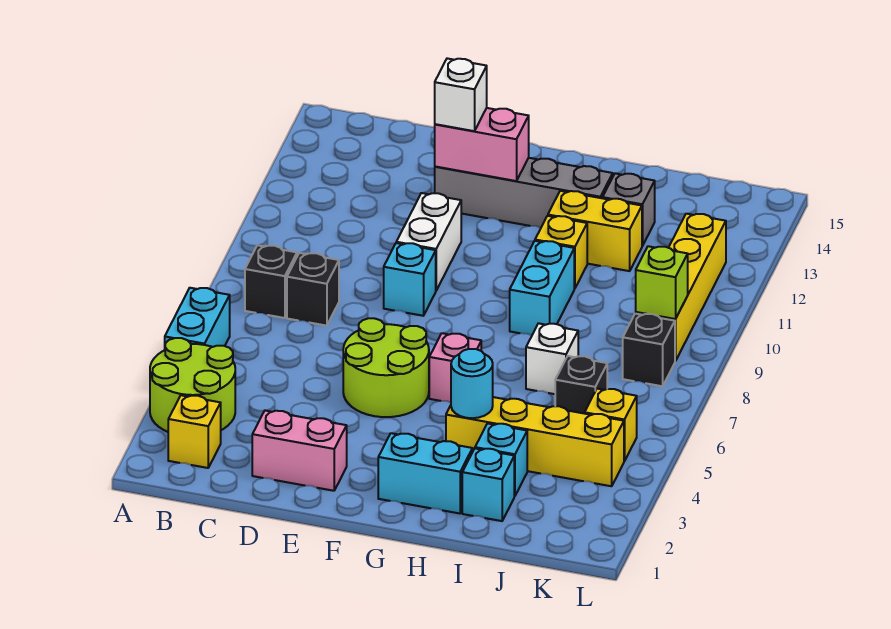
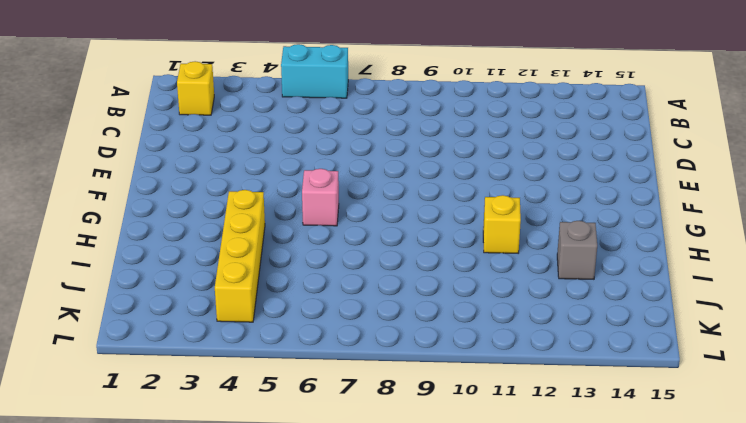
none -> lime round brick A3:B4 level 1
none -> black brick B8 level 1
none -> black brick C8 level 1

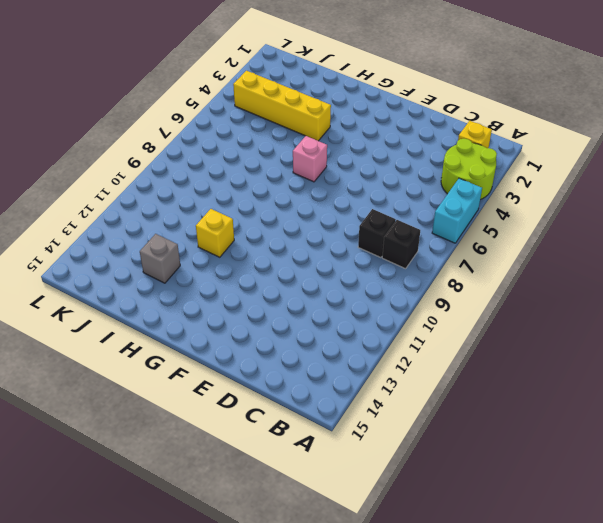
none -> pink brick D2:E2 level 1
none -> lime round brick E5:F6 level 1
none -> cyan brick E9 level 1

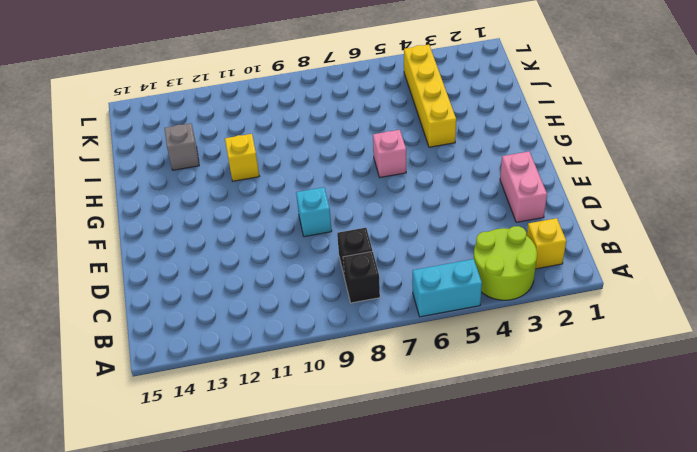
none -> lime round brick E5:F6 level 1
none -> white brick E10:E11 level 1
none -> grey brick E13:H13 level 1

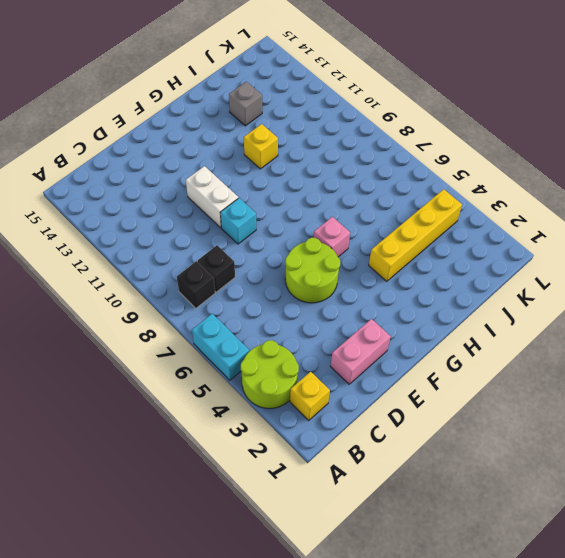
none -> grey brick E13:H13 level 1
none -> cyan brick G2:H2 level 1
none -> cyan brick H9:H10 level 1

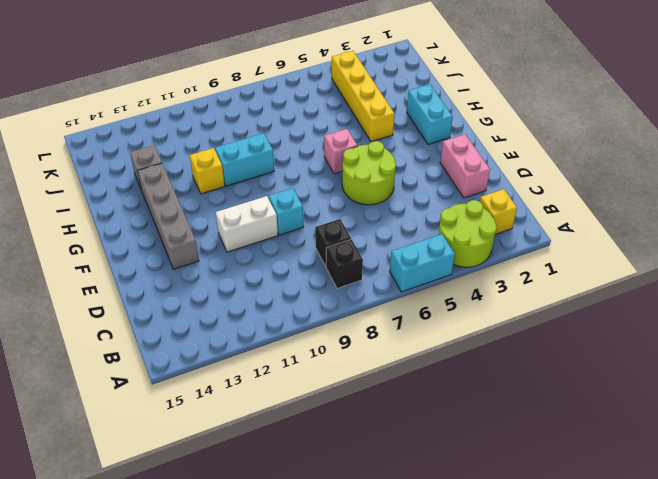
none -> yellow brick H12:I12 level 1
none -> cyan brick I2 level 1
none -> cyan brick I3 level 1

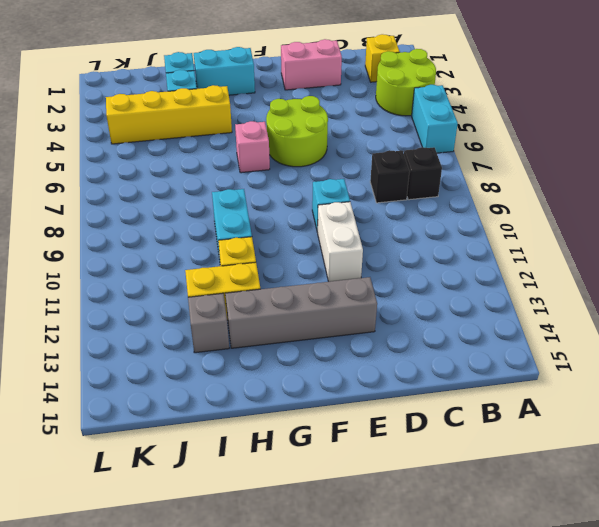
none -> white brick I7 level 1
none -> black brick J6 level 1
none -> yellow brick K5 level 1

